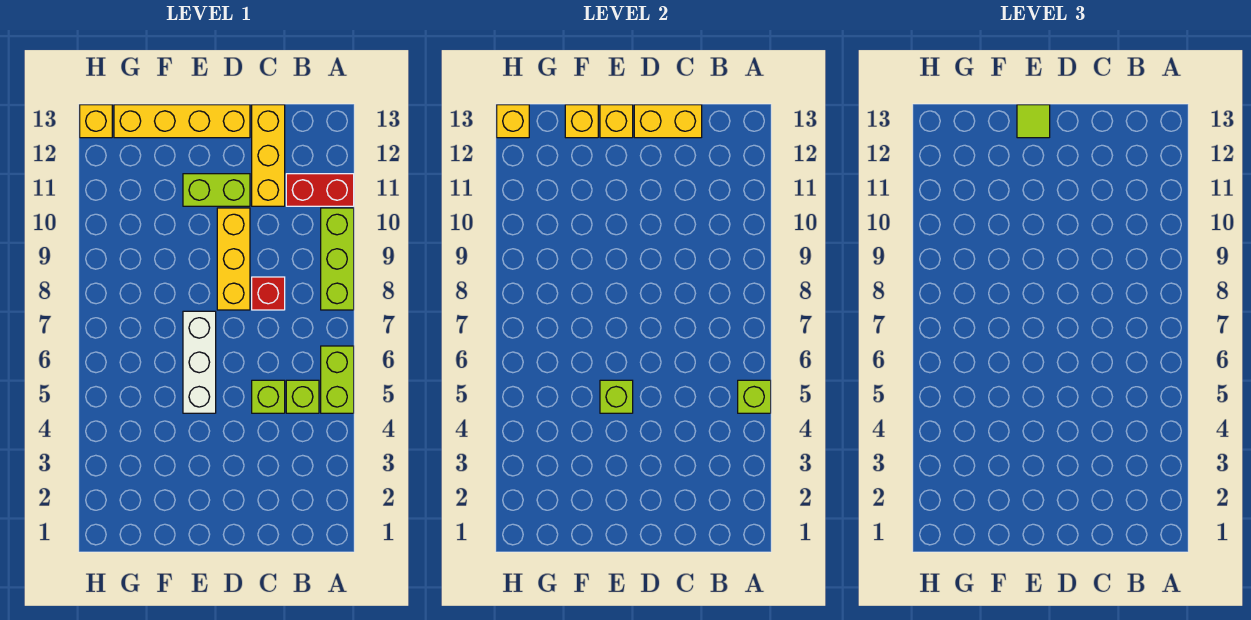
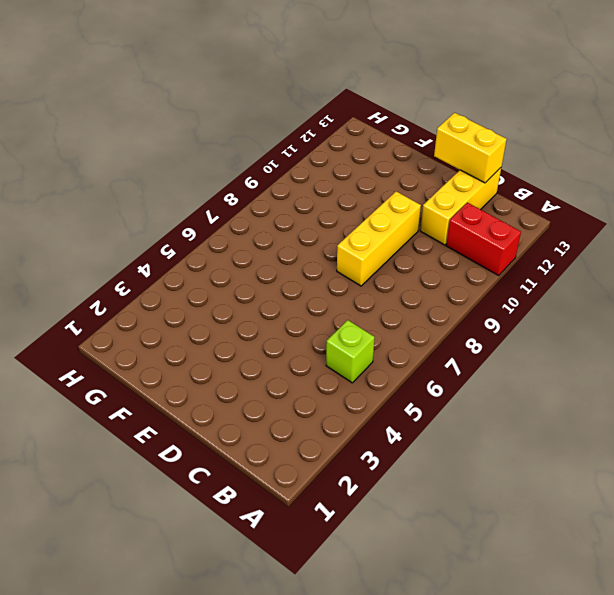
none -> lime brick A5:A6 level 1
none -> lime brick A8:A10 level 1
none -> lime brick C5 level 1

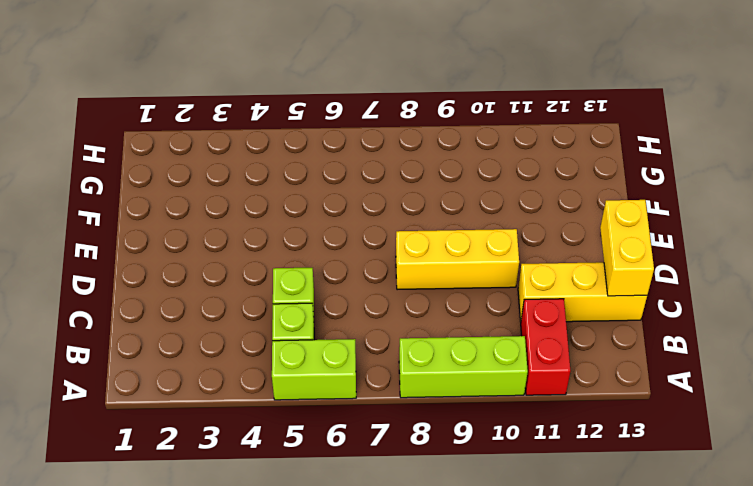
none -> red brick C8 level 1
none -> lime brick D11:E11 level 1
none -> yellow brick D13:G13 level 1

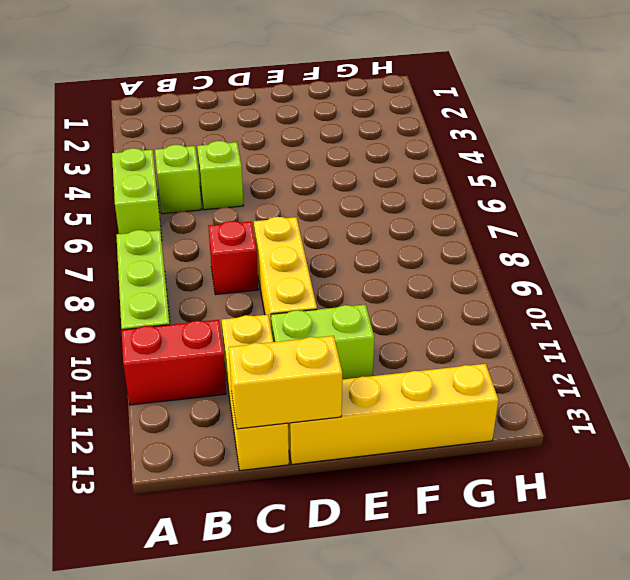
none -> white brick E5:E7 level 1
none -> yellow brick H13 level 1
none -> lime brick A5 level 2

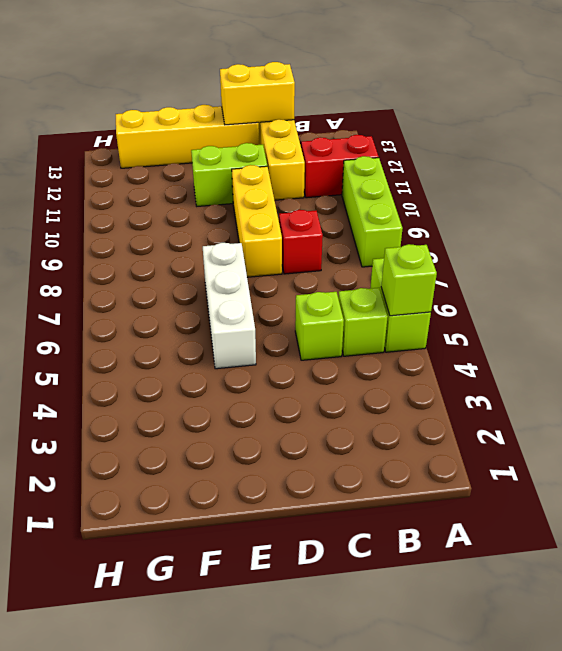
none -> yellow brick H13 level 1
none -> lime brick E5 level 2
none -> yellow brick E13 level 2

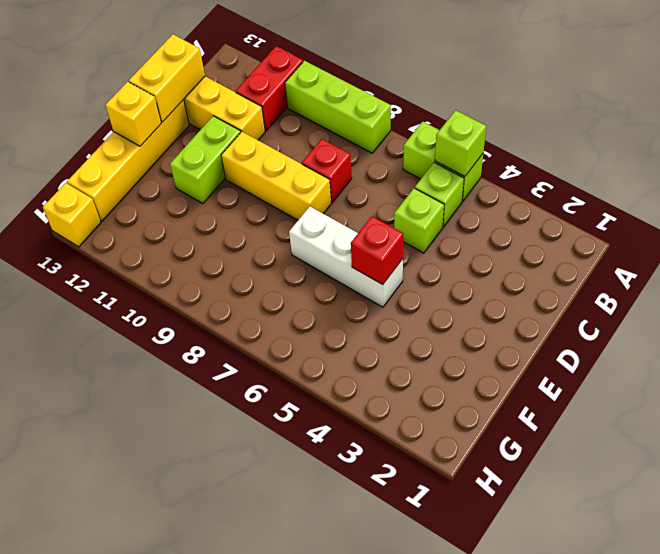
red brick E5 level 2 -> lime brick E5 level 2
none -> yellow brick F13 level 2
none -> yellow brick H13 level 2
none -> lime tile E13 level 3

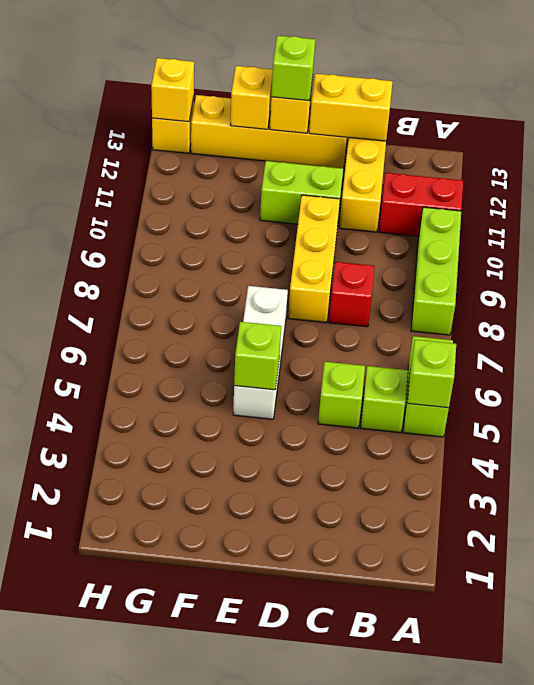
lime brick E13 level 3 -> lime tile E13 level 3

